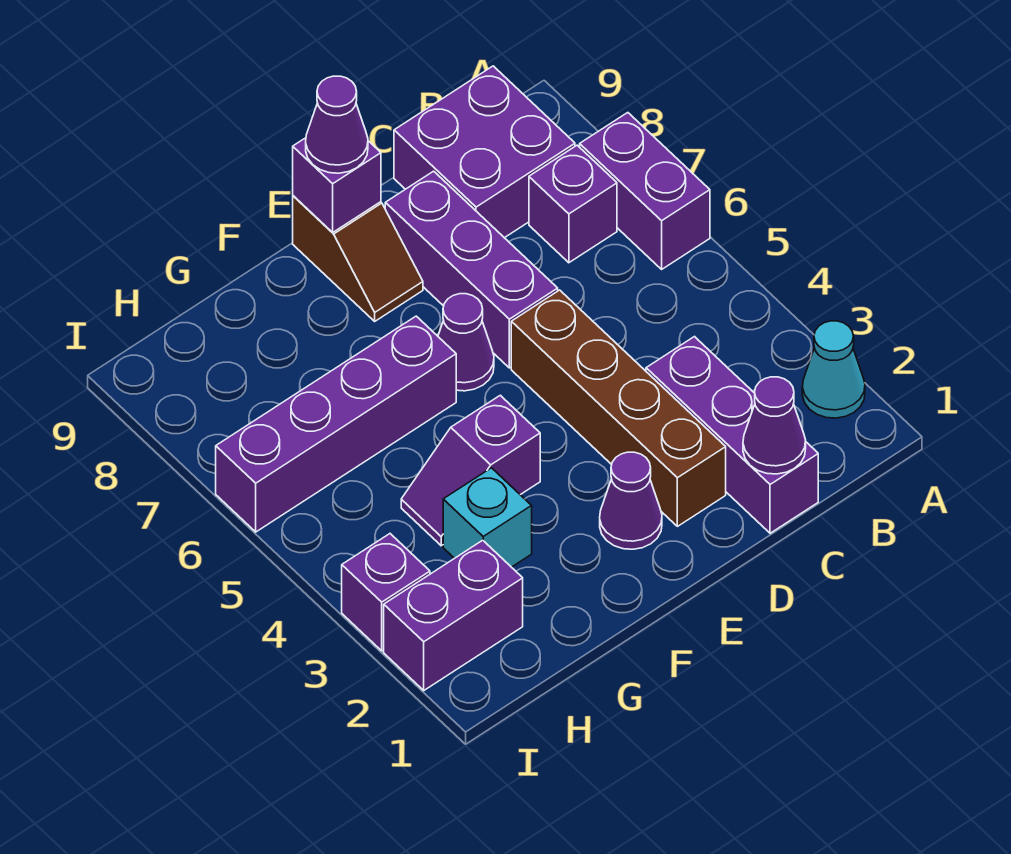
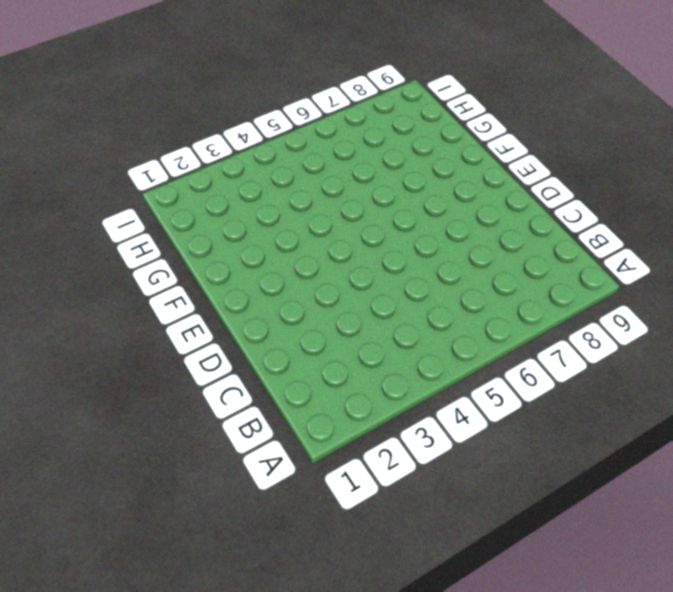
none -> cyan cone A2 level 1
none -> purple brick A6:A7 level 1
none -> purple brick B7 level 1

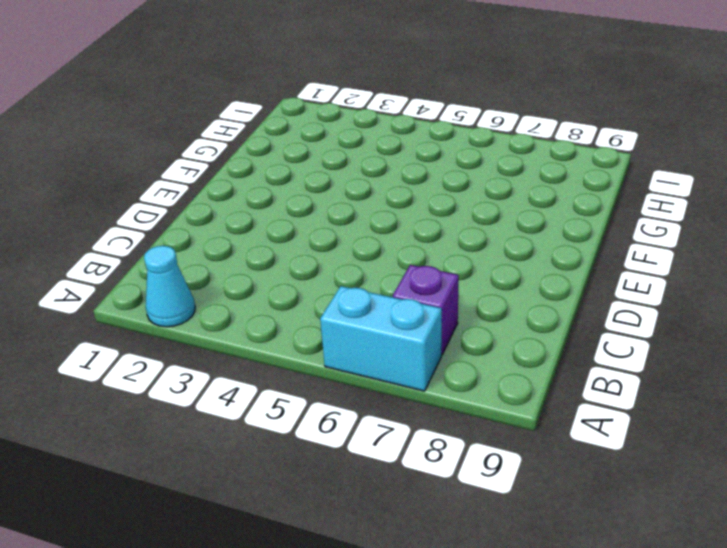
cyan brick A6:A7 level 1 -> purple brick A6:A7 level 1
none -> purple brick B8:C9 level 1
none -> purple brick C1:C3 level 1
none -> brown brick D2:D5 level 1

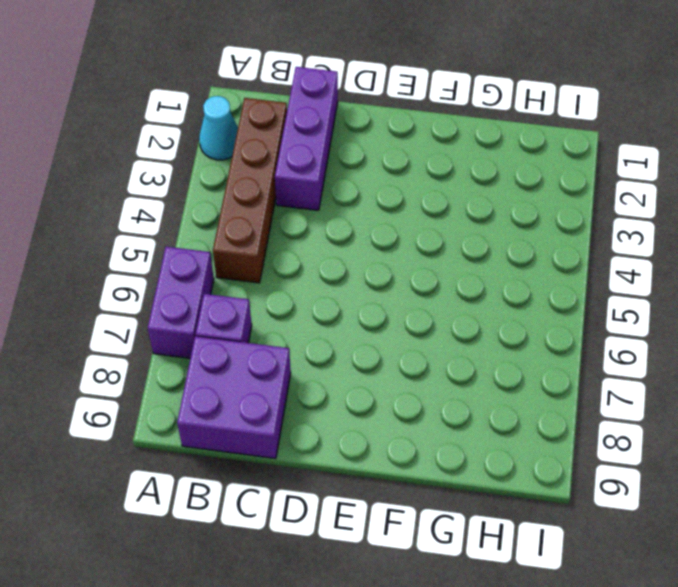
brown brick B2:B5 level 1 -> brown brick D2:D5 level 1
none -> purple brick D6:D8 level 1
none -> purple cone E2 level 1
none -> purple cone E6 level 1

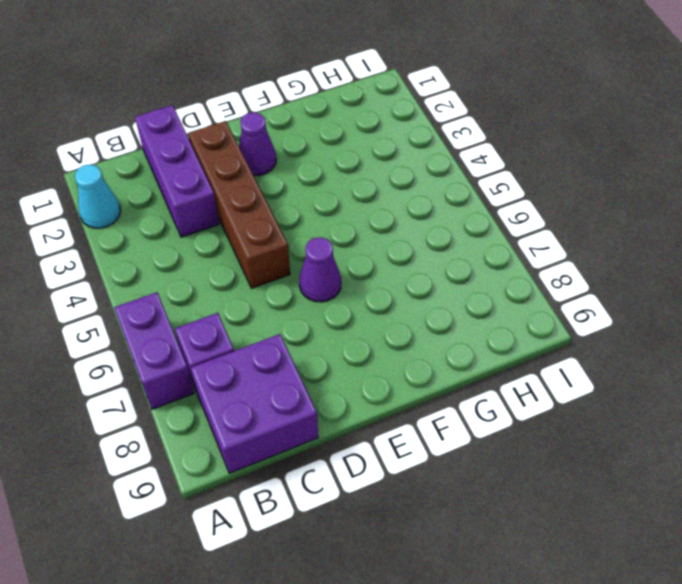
none -> purple brick D6:D8 level 1
none -> brown slope E8:E9 level 1 top 9
none -> purple slope F4:G4 level 1 top F

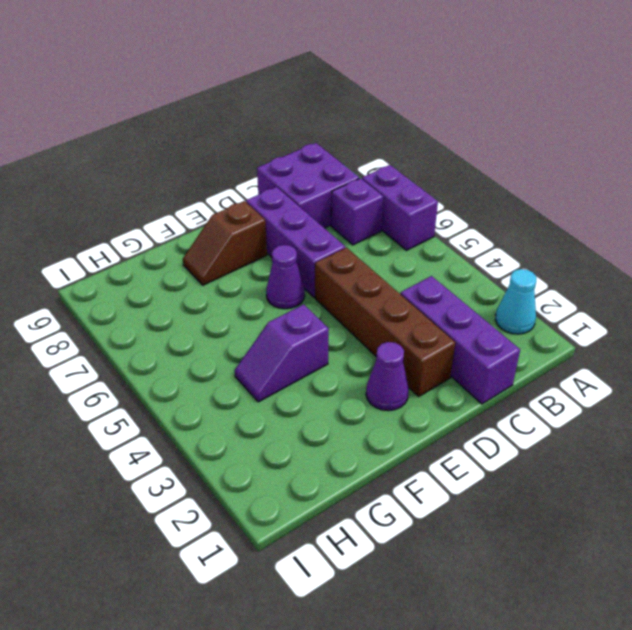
brown slope E8:F8 level 1 top E -> brown slope E8:E9 level 1 top 9
none -> purple brick F6:I6 level 1
none -> cyan brick G3 level 1
none -> purple brick H2:I2 level 1

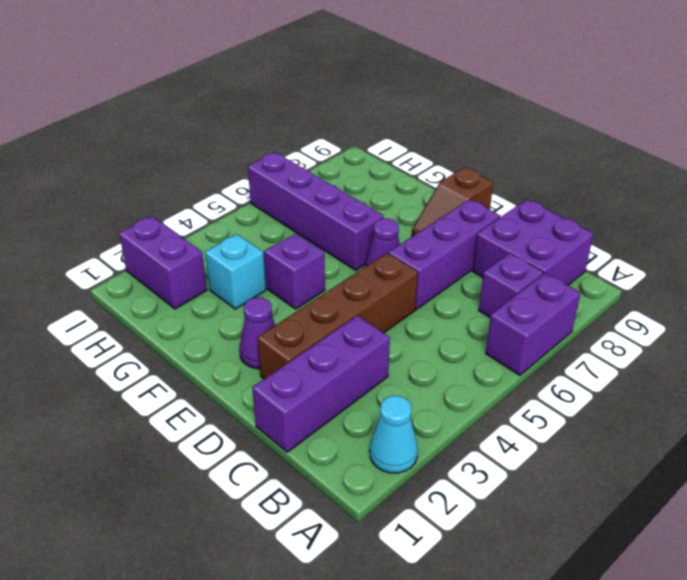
none -> purple brick I3 level 1
none -> purple cone C1 level 2
none -> purple brick E9 level 2

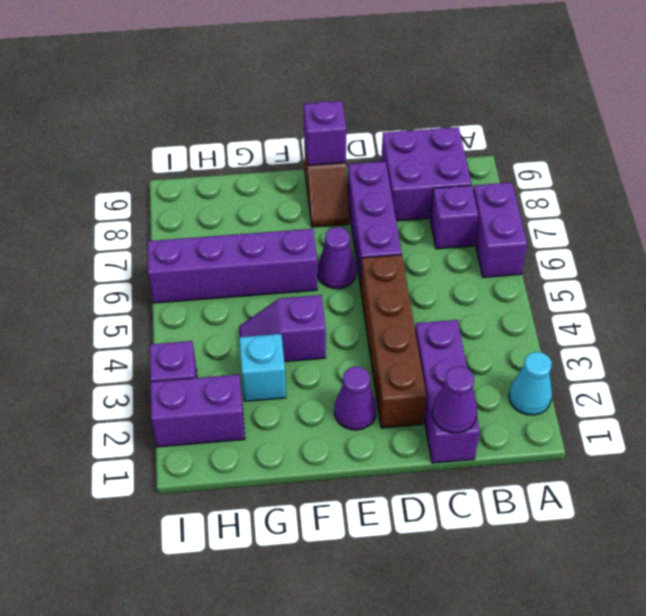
none -> purple cone E9 level 3

